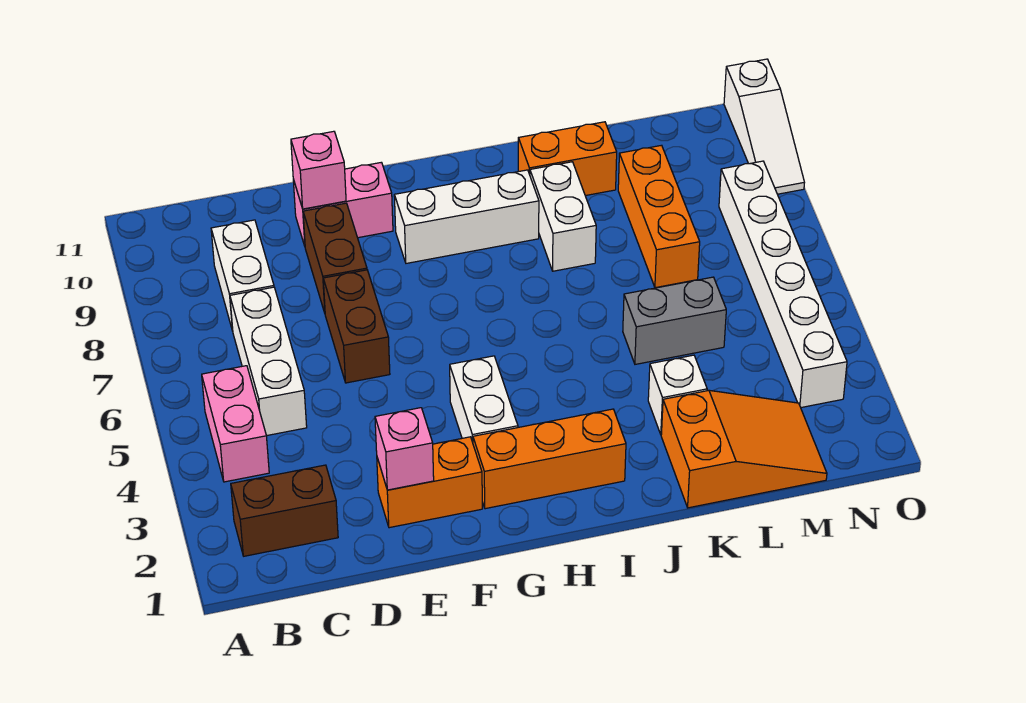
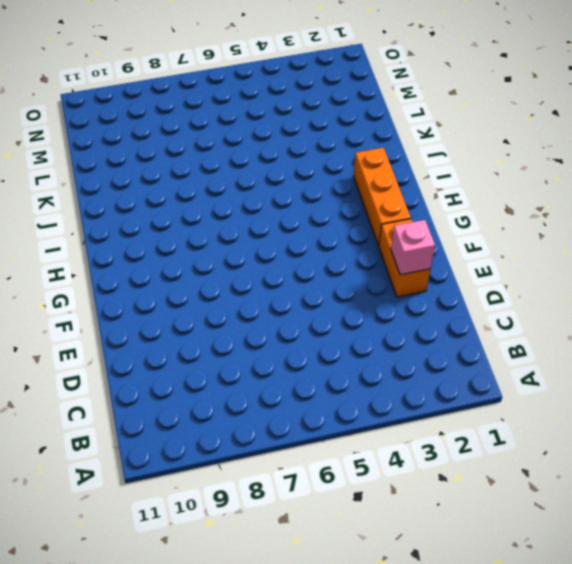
none -> brown brick B2:C2 level 1
none -> pink brick B4:B5 level 1
none -> white brick C5:C7 level 1

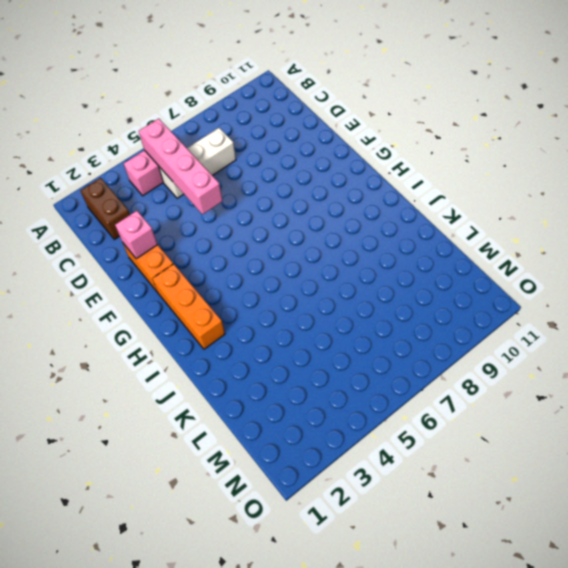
pink brick B5:E5 level 2 -> none
none -> white brick C8:C9 level 1
none -> brown brick E6:E7 level 1
none -> brown brick E8:E9 level 1

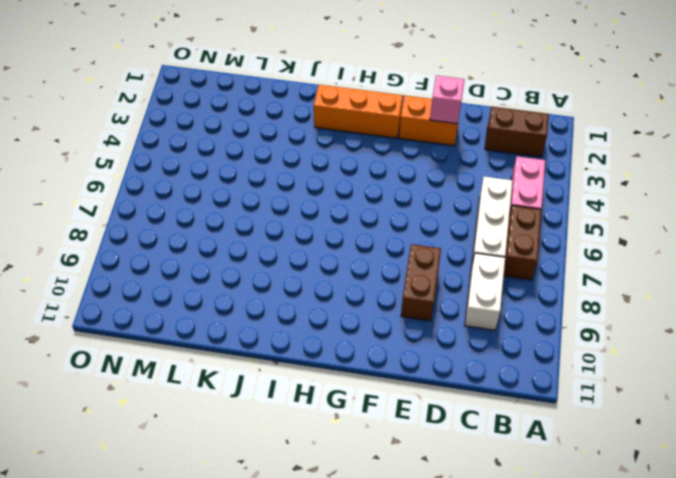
brown brick B6:B7 level 1 -> brown brick E6:E7 level 1
none -> pink brick E10:F10 level 1
none -> white brick G3:G4 level 1
none -> white brick G9:I9 level 1

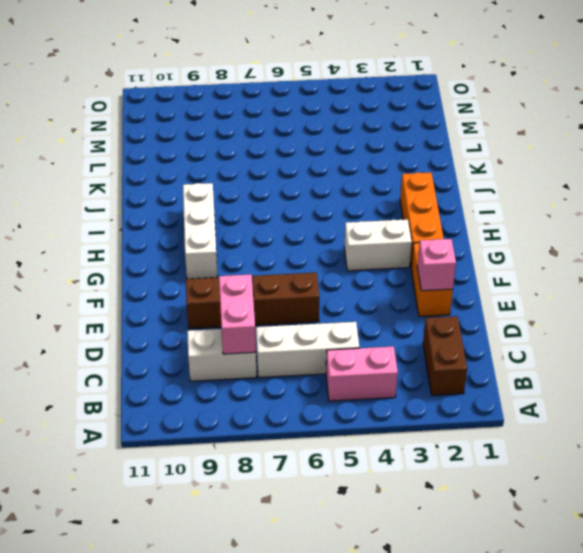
pink brick C8:D8 level 2 -> pink brick E10:F10 level 1
none -> white brick J8:J9 level 1
none -> orange brick J10:K10 level 1
none -> orange slope K1:M2 level 1 top K

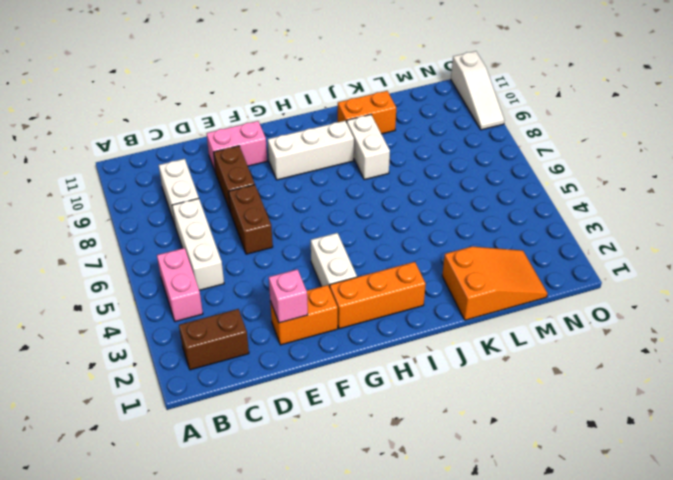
none -> white brick K3 level 1
none -> grey brick K5:L5 level 1
none -> orange brick L7:L9 level 1

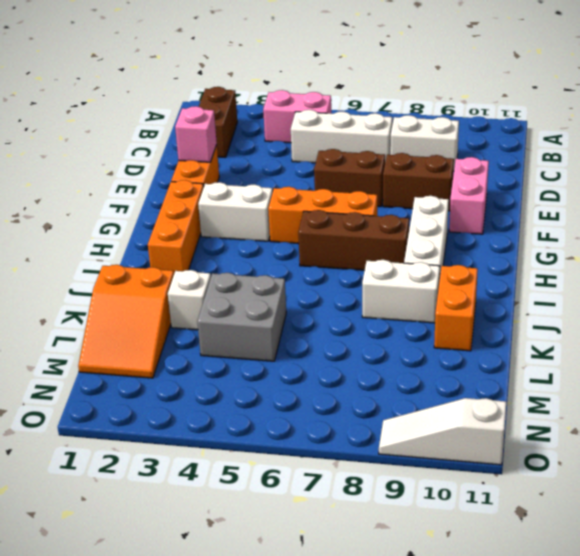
orange brick G5:G7 level 1 -> orange brick L7:L9 level 1
brown brick H6:H8 level 1 -> none
grey brick K4:L5 level 1 -> grey brick K5:L5 level 1
none -> white brick N3:N8 level 1
none -> pink brick E10 level 2

